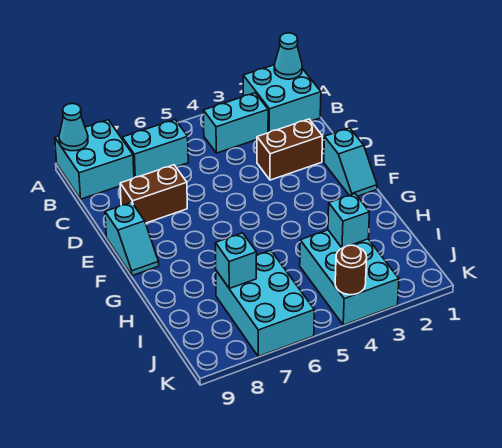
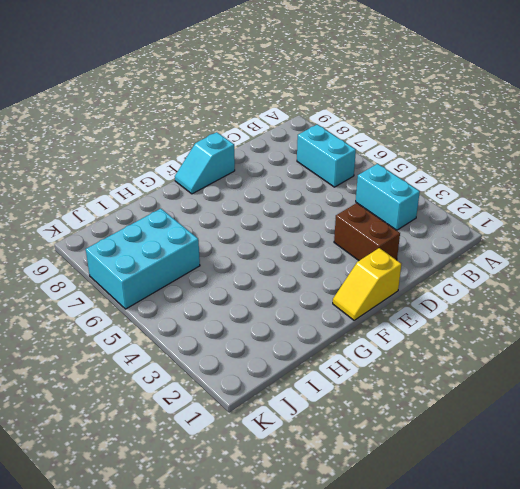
yellow slope E1:F1 level 1 top E -> cyan slope E1:F1 level 1 top E
none -> cyan brick A1:B2 level 1
none -> cyan brick A8:B9 level 1
none -> brown brick D7:D8 level 1

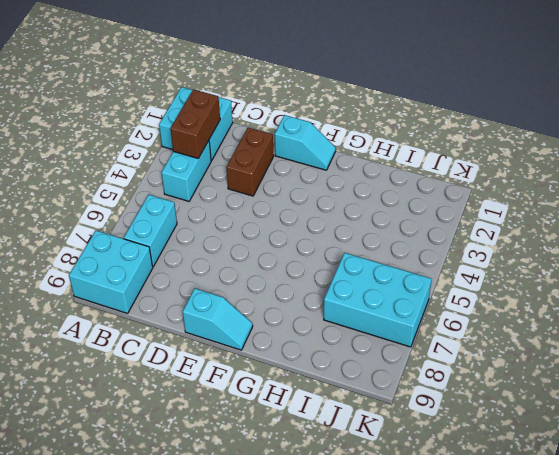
brown brick B2:B3 level 2 -> brown brick D7:D8 level 1
none -> cyan brick I3:K4 level 1
none -> cyan cone A1 level 2
none -> cyan cone A9 level 2

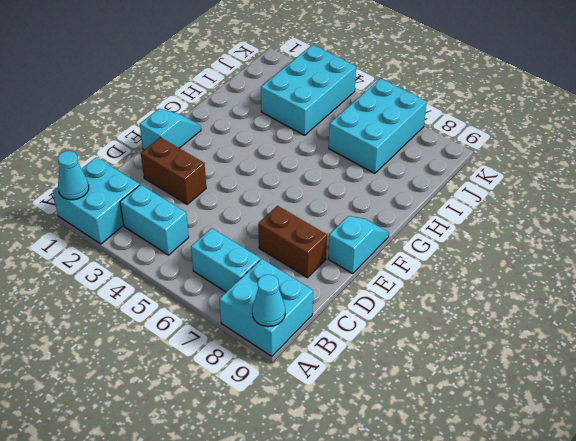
none -> cyan brick I3 level 2
none -> cyan brick I7 level 2
none -> brown round brick K4 level 2

